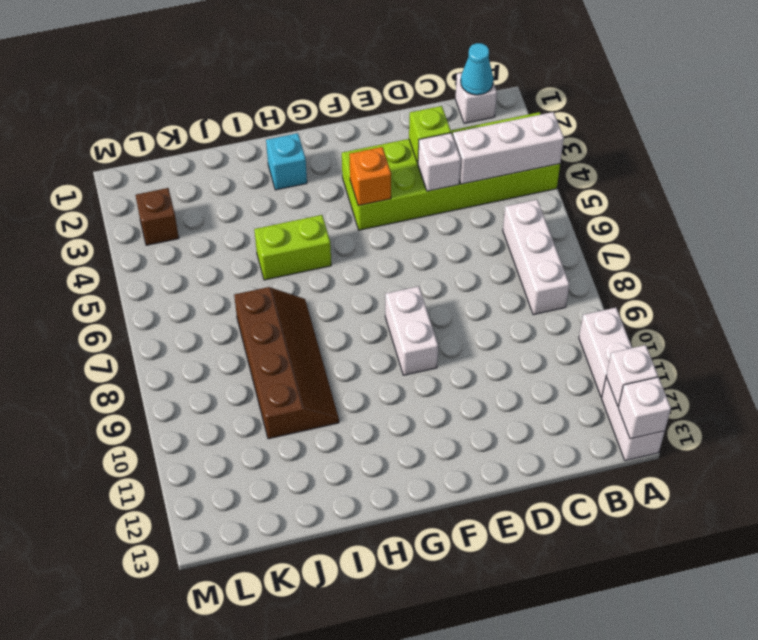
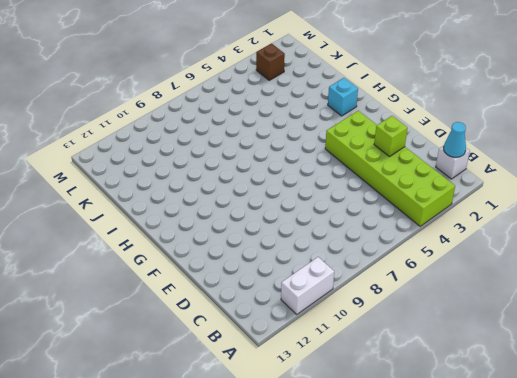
none -> white brick A12:A13 level 1
none -> white brick B6:B8 level 1
none -> white brick F8:F9 level 1

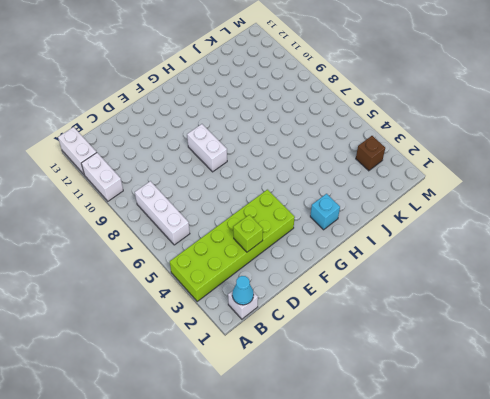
none -> lime brick H5:I5 level 1
none -> brown slope I7:J10 level 1 top J
none -> white brick A4:C4 level 2

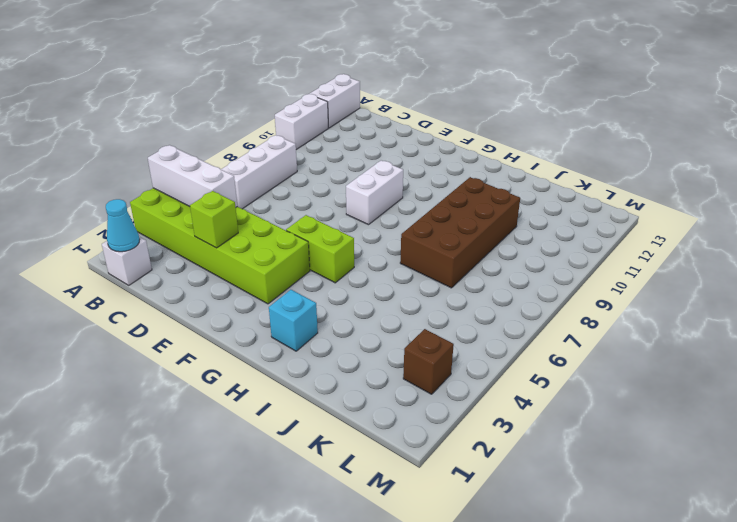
lime brick F5:G5 level 1 -> lime brick H5:I5 level 1
brown brick I7:J10 level 1 -> brown slope I7:J10 level 1 top J
none -> white brick A12 level 2
none -> white brick A13 level 2
none -> white brick D4 level 2

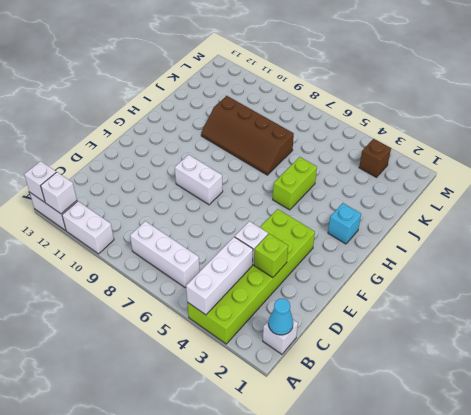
none -> orange brick F4 level 2

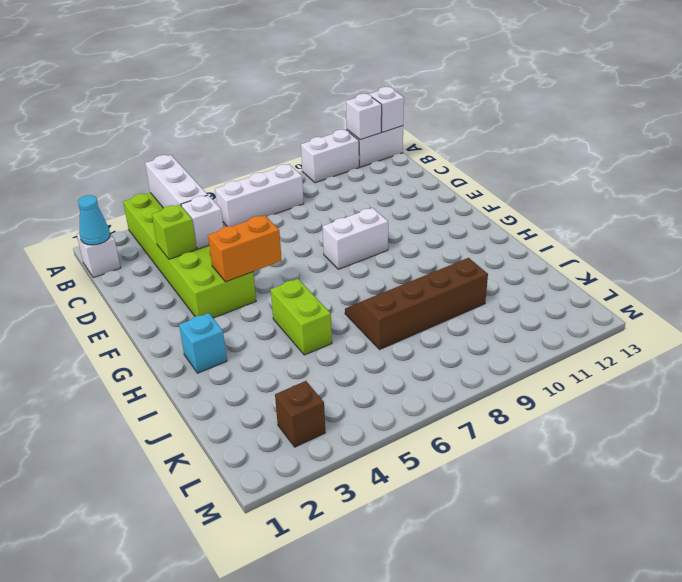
orange brick F4:F5 level 2 -> orange brick F4 level 2

